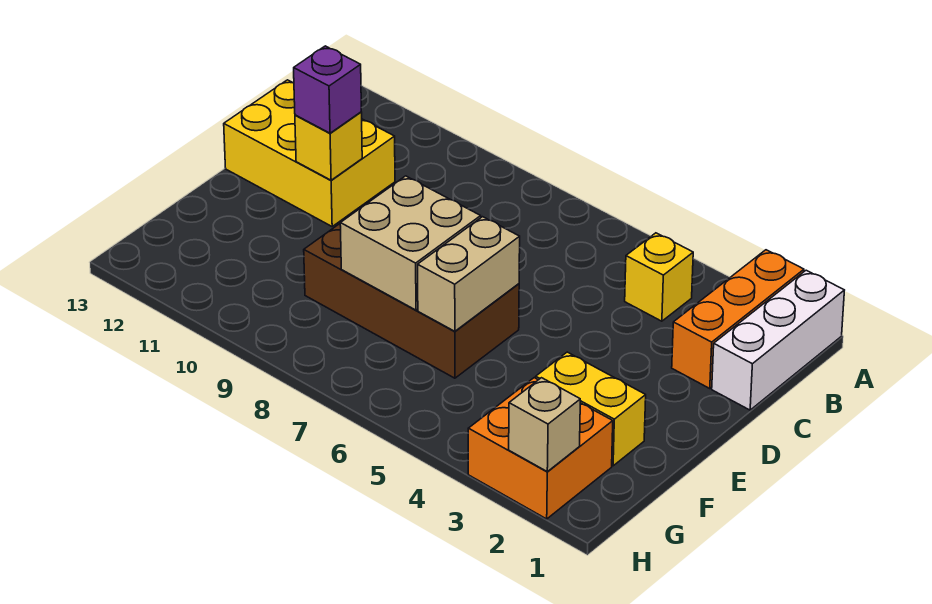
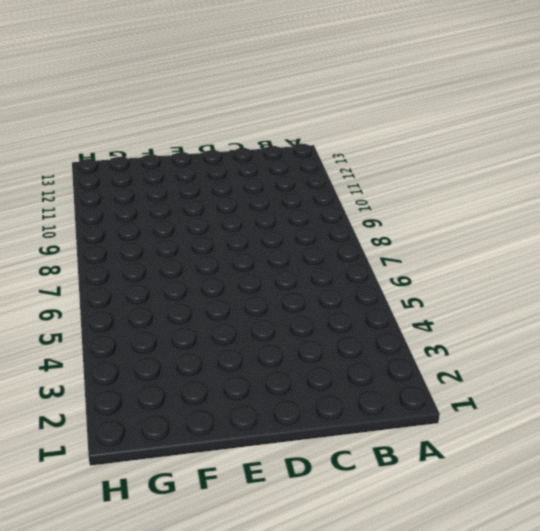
none -> white brick A1:C1 level 1
none -> orange brick A2:C2 level 1
none -> yellow brick B4 level 1

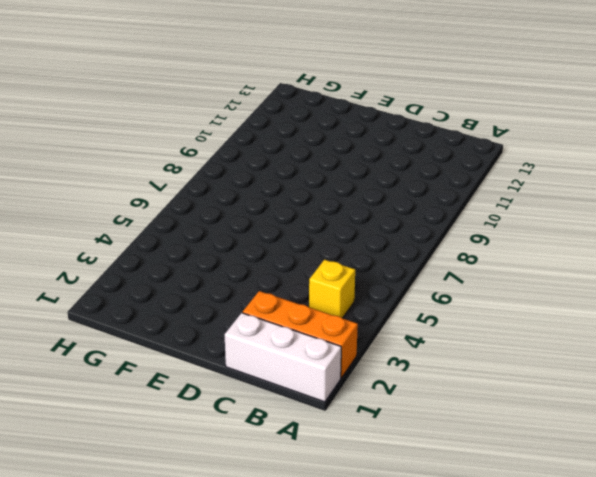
none -> yellow brick C11:D13 level 1
none -> brown brick E6:F9 level 1
none -> yellow brick F2:F3 level 1

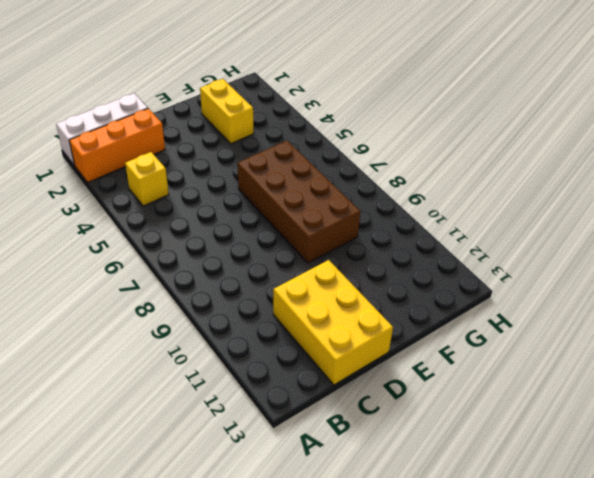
none -> orange brick G2:H3 level 1
none -> yellow brick D11 level 2
none -> tan brick E6:F6 level 2

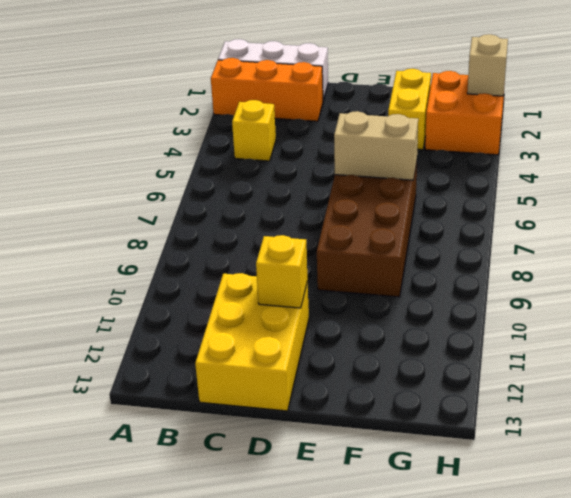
none -> tan brick E7:F8 level 2
none -> purple brick D11 level 3

